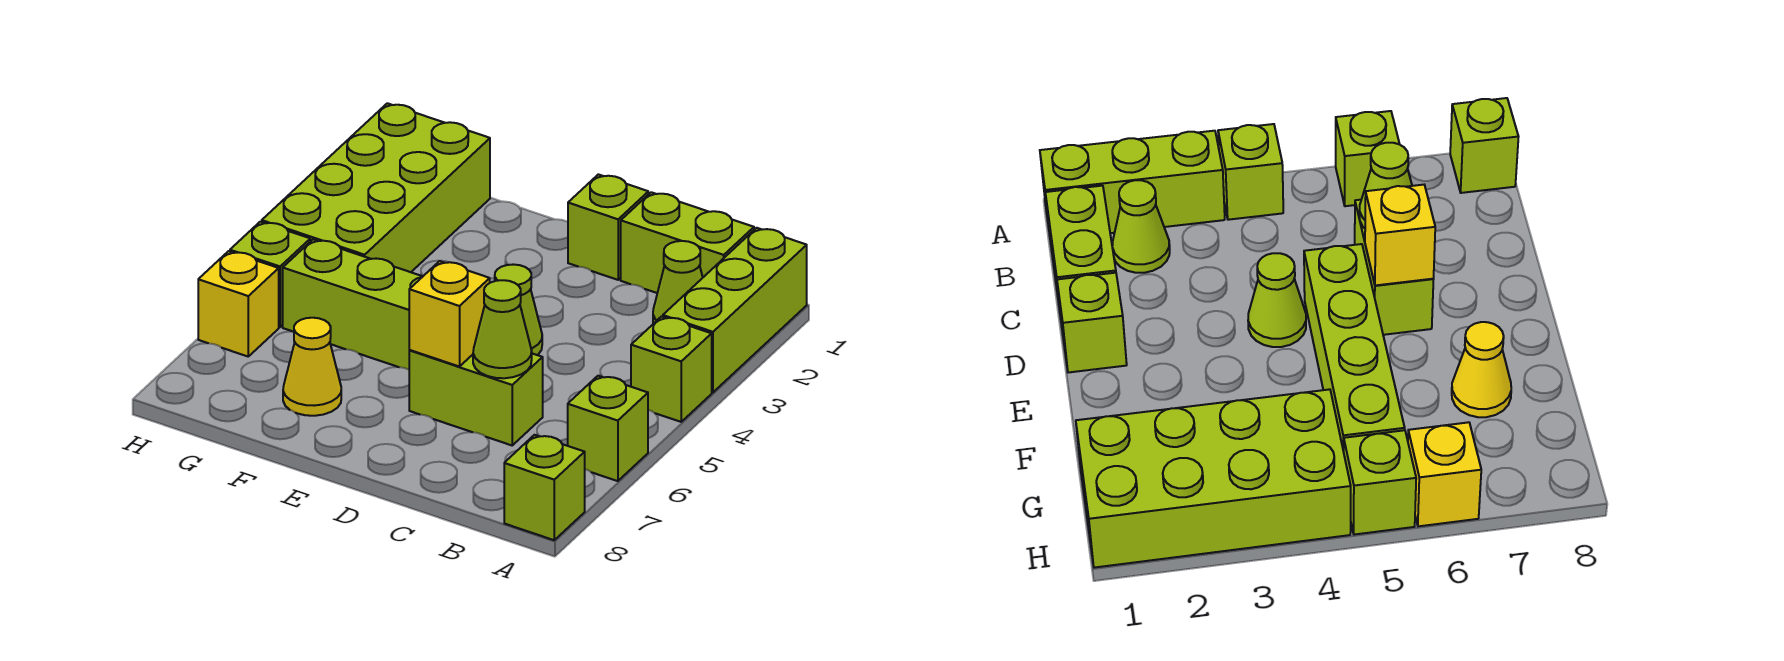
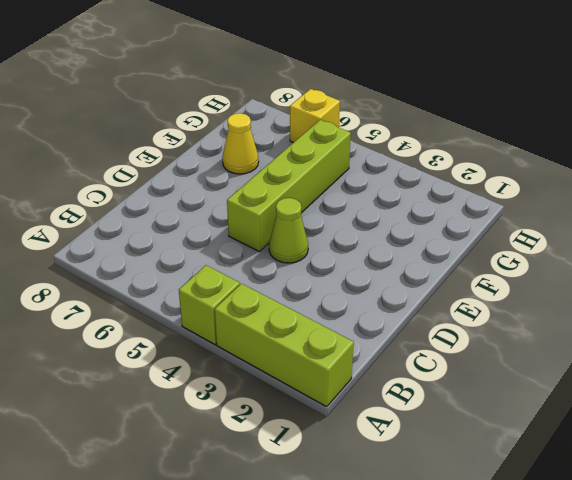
none -> lime brick A6 level 1
none -> lime brick A8 level 1
none -> lime brick B1:C1 level 1

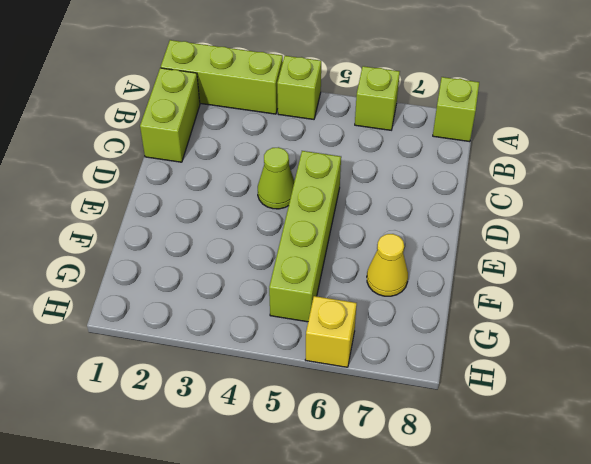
none -> lime cone B2 level 1
none -> lime brick C6:D6 level 1
none -> lime brick D1 level 1

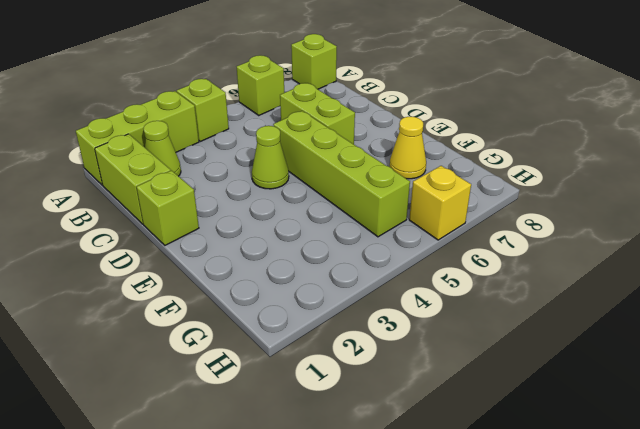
none -> lime brick G1:H4 level 1
none -> lime brick H5 level 1
none -> lime cone C6 level 2

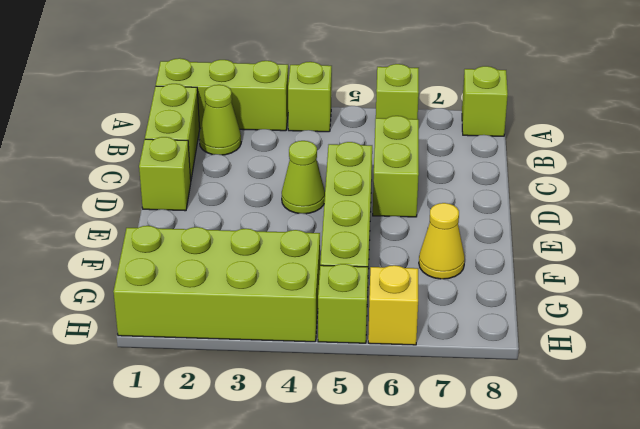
none -> lime cone C6 level 2
none -> yellow brick D6 level 2

